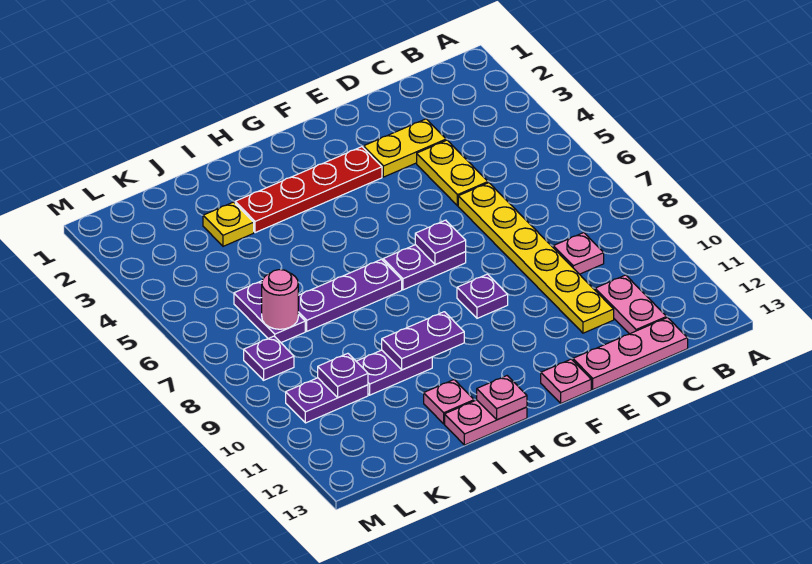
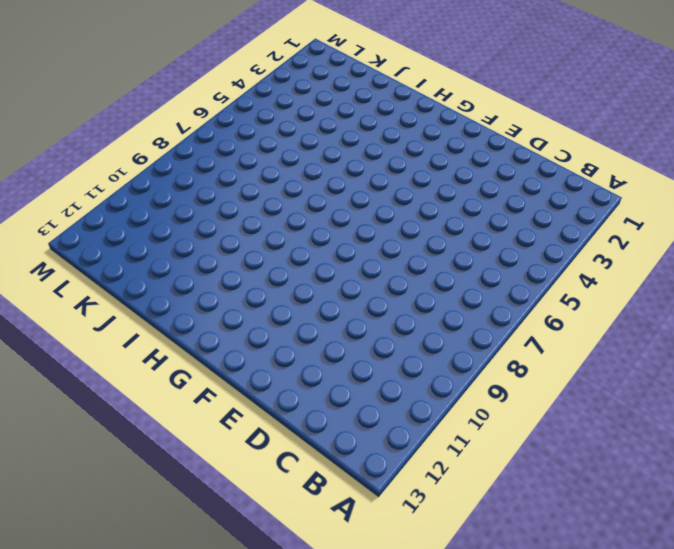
none -> pink plate C9 level 1
none -> pink plate C11:C12 level 1
none -> pink plate C13:E13 level 1

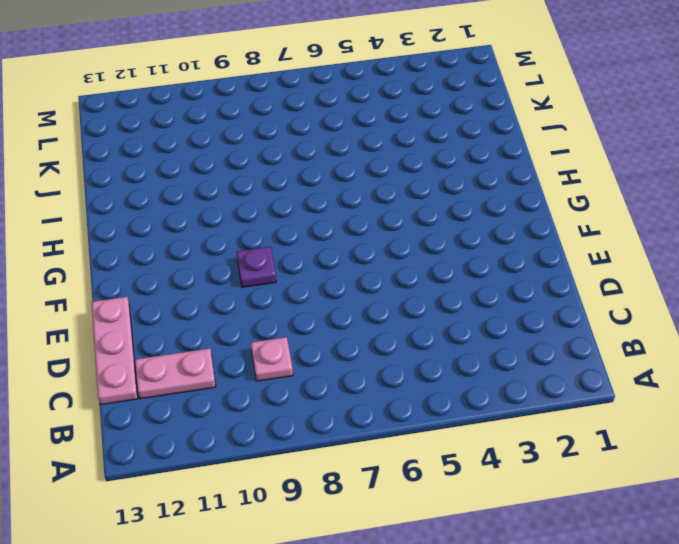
none -> yellow plate D3:E3 level 1
none -> yellow plate D4:D5 level 1
none -> yellow plate D6:D11 level 1

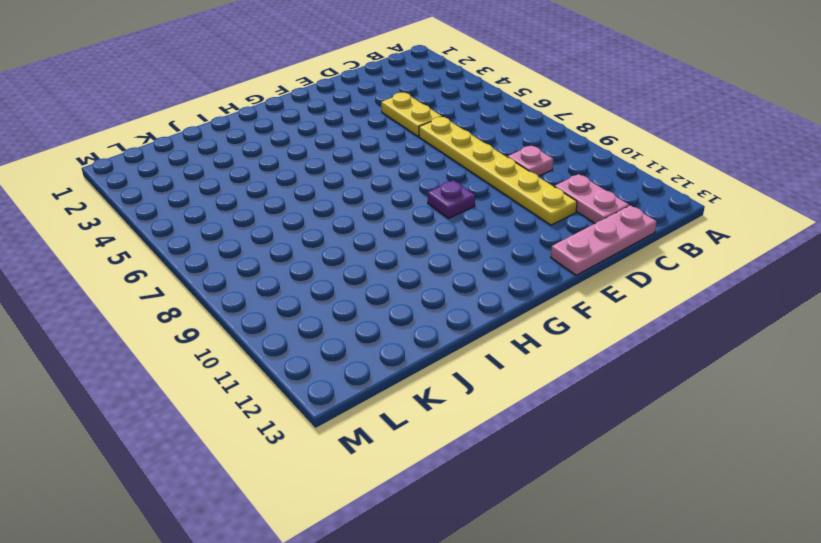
none -> yellow plate D3:E3 level 1
none -> red plate F3:I3 level 1
none -> purple plate F7:G7 level 1

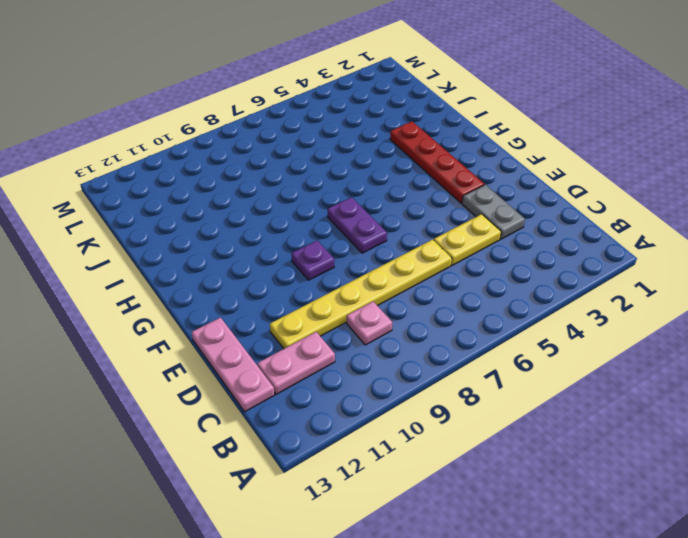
grey plate D3:E3 level 1 -> yellow plate D3:E3 level 1
none -> pink plate F13 level 1
none -> purple plate H7:J7 level 1
none -> pink plate H13:I13 level 1

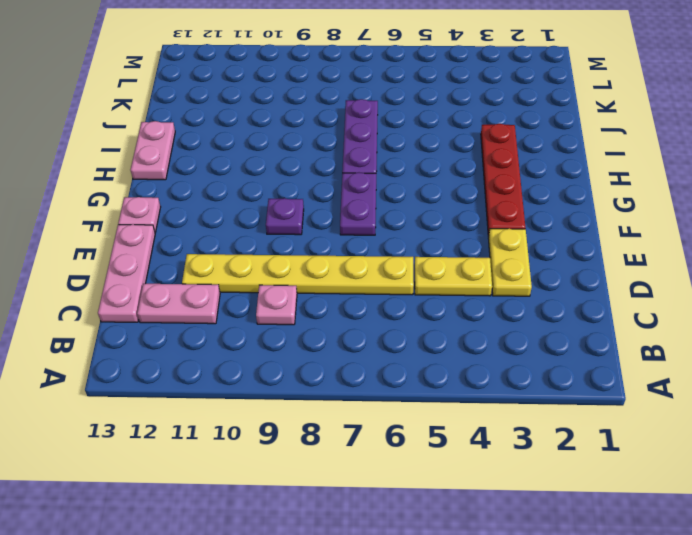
none -> purple plate I10:J10 level 1
none -> pink plate I12 level 1
none -> yellow plate J3 level 1

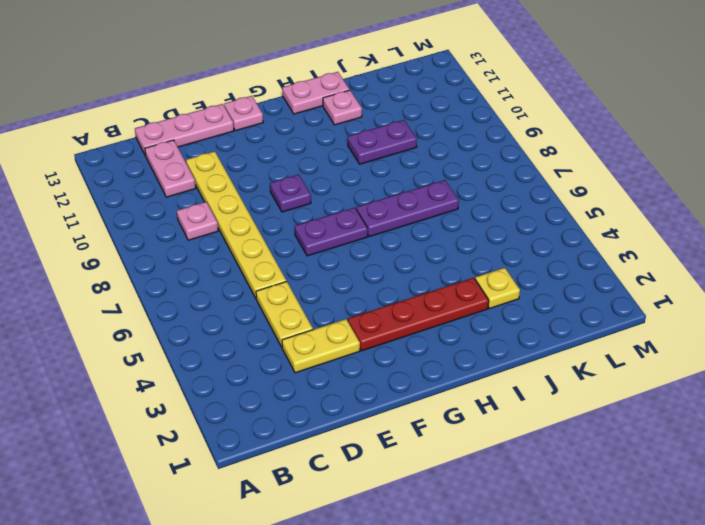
none -> purple plate K6:K7 level 1
none -> purple plate K10:L10 level 1
none -> purple plate L8 level 1

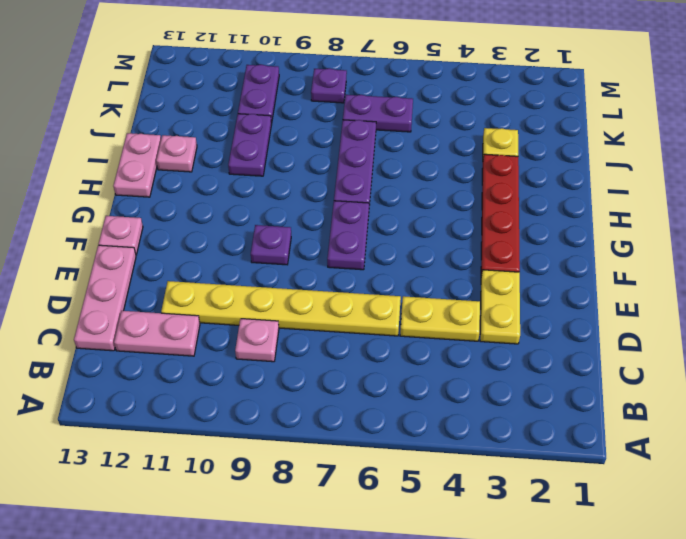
none -> purple plate F7 level 2
none -> purple plate H10:I10 level 2
none -> pink plate H13 level 2

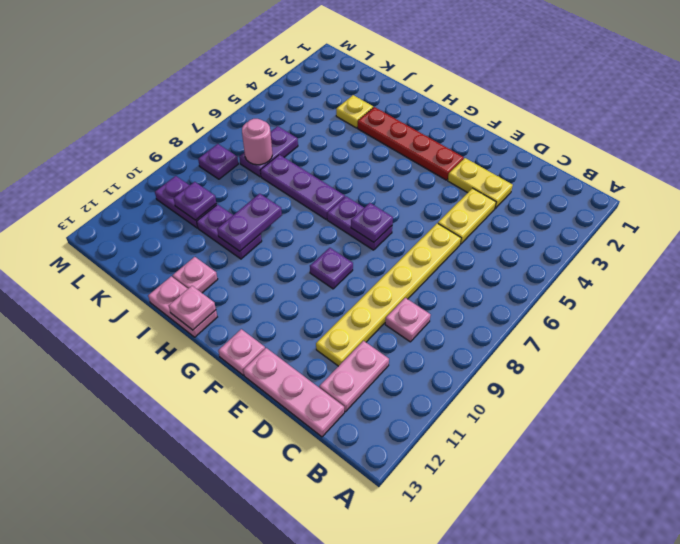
purple plate I9:I10 level 2 -> purple plate H10:I10 level 2

